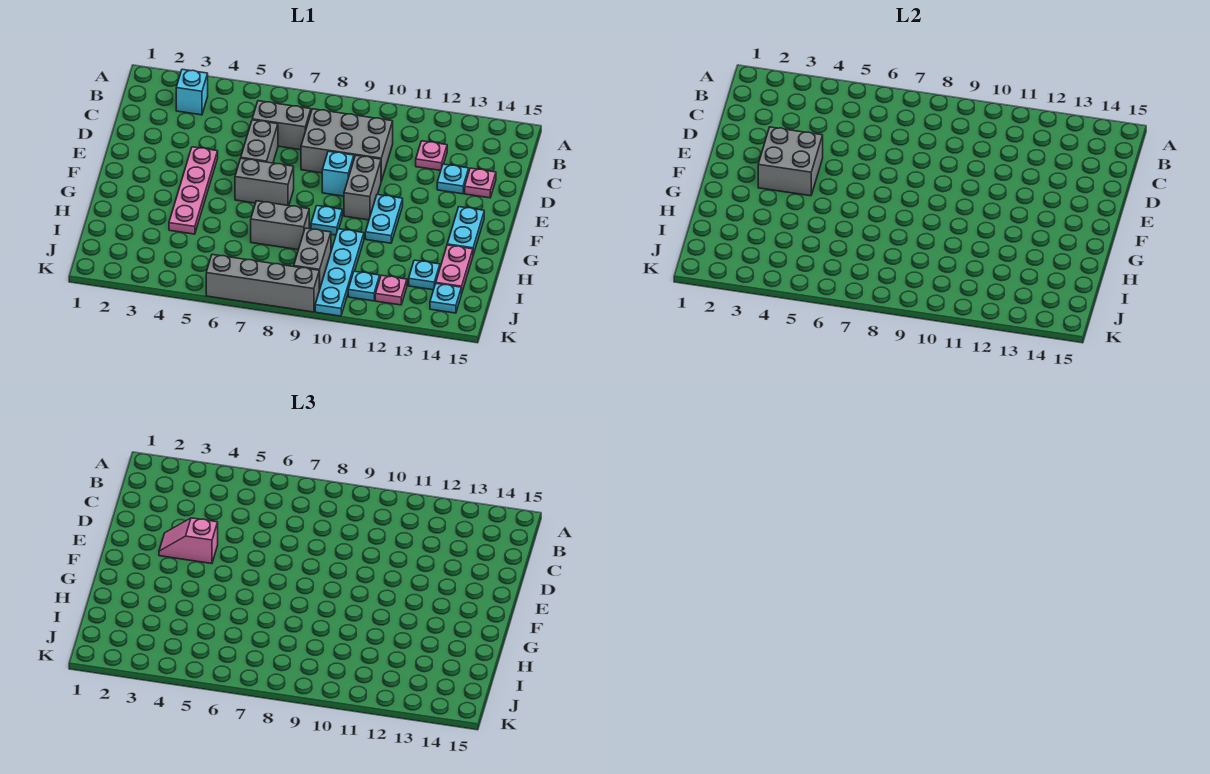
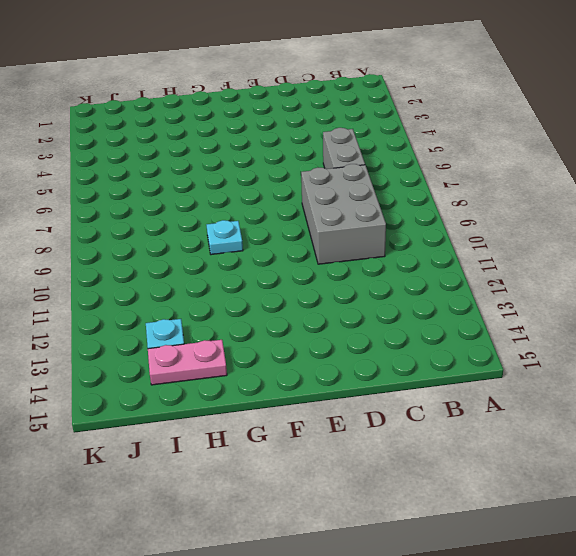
none -> cyan brick B3 level 1
none -> pink plate C12 level 1
none -> grey brick D6:E6 level 1

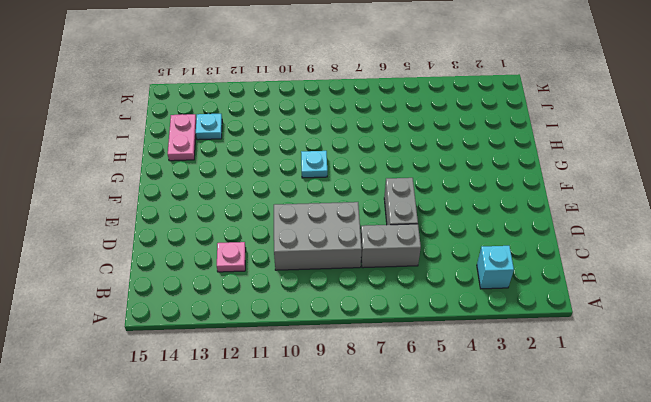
none -> cyan plate D13 level 1
none -> pink plate D14 level 1
none -> pink plate E4:H4 level 1

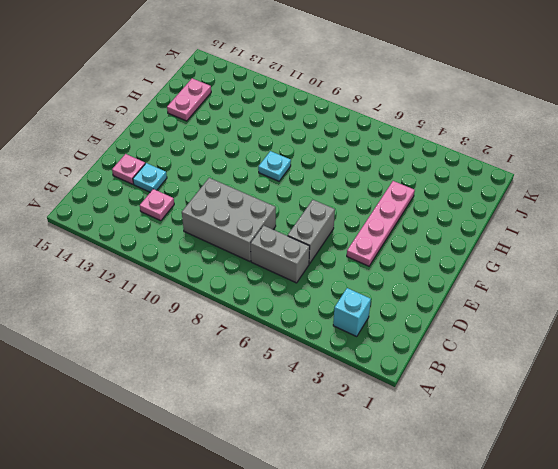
none -> cyan brick E9 level 1
none -> grey brick E10:F10 level 1
none -> grey brick F6:F7 level 1

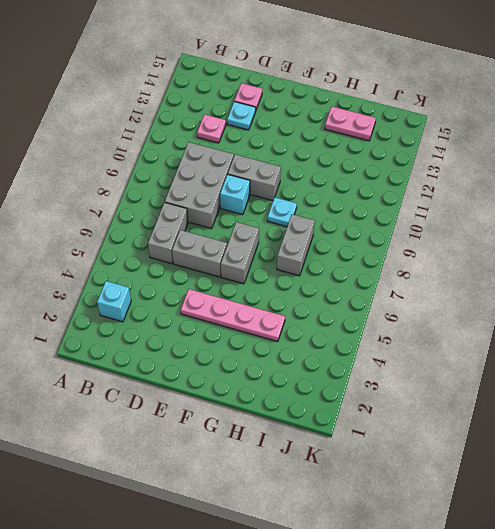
none -> cyan plate F11:G11 level 1
none -> cyan plate F14:G14 level 1
none -> cyan plate H10:K10 level 1

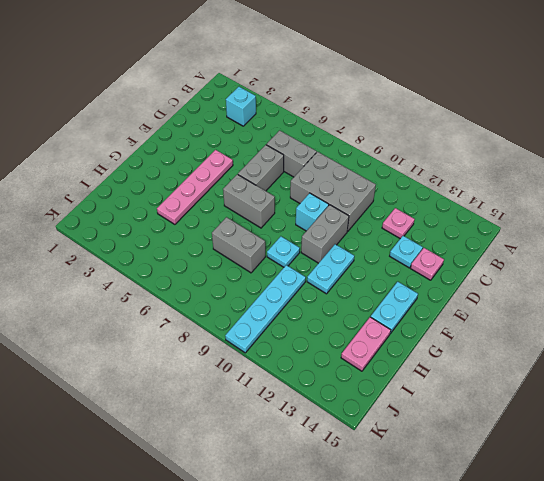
none -> grey brick I9:J9 level 1
none -> cyan plate I13 level 1
none -> cyan plate J11 level 1

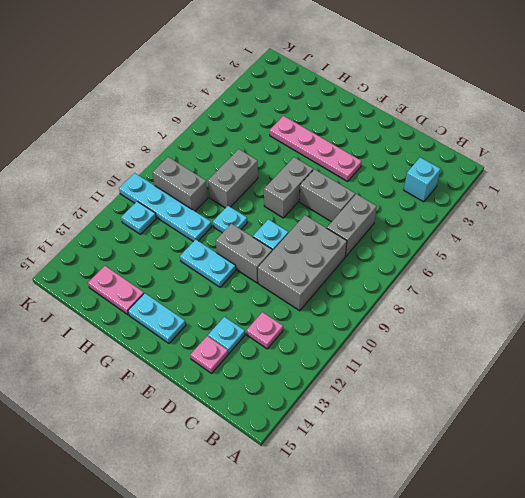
none -> cyan plate I13 level 1
none -> pink plate J12 level 1
none -> cyan plate J14 level 1

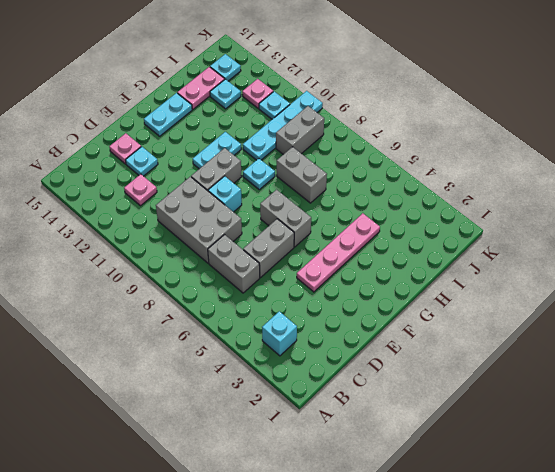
none -> grey brick K6:K9 level 1
none -> grey brick E3:F4 level 2
none -> pink slope E3:E4 level 3 top 4

